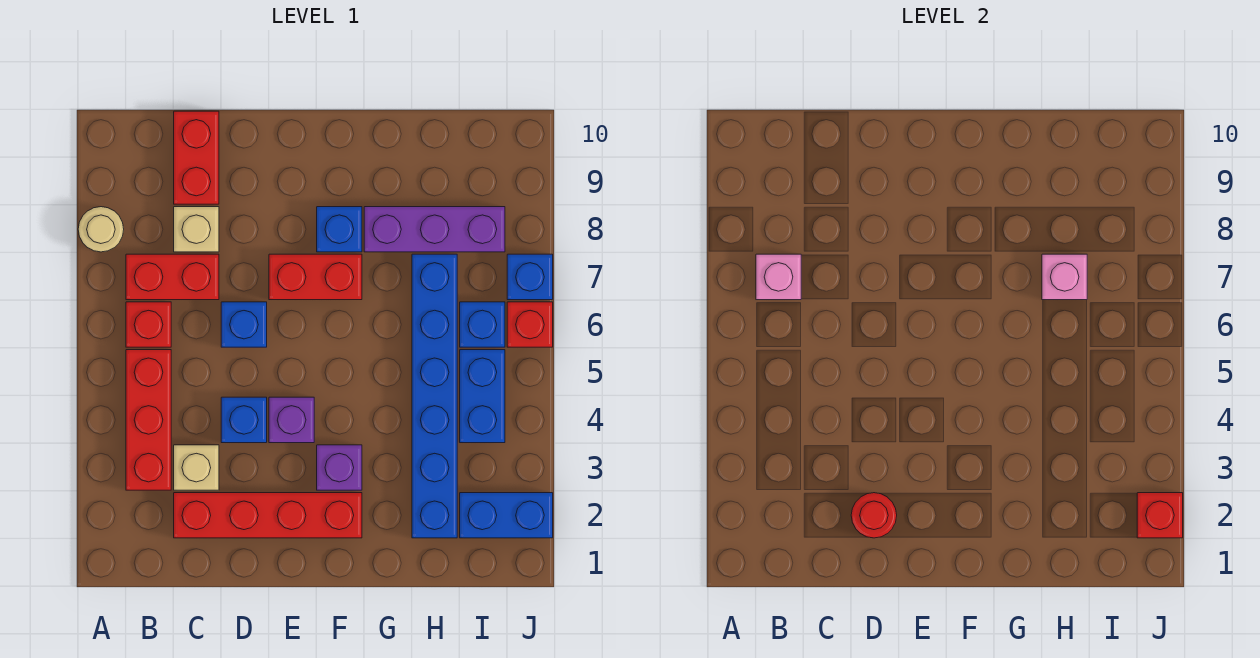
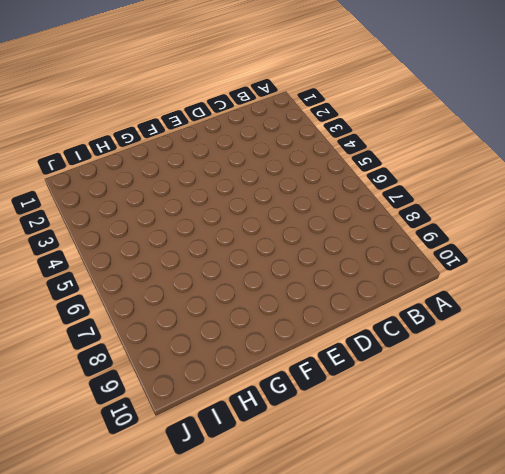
none -> tan round brick A8 level 1
none -> red brick B3:B5 level 1
none -> red brick B6 level 1

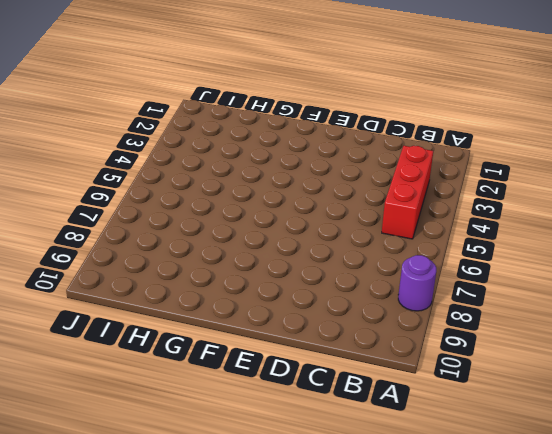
purple round brick A8 level 1 -> tan round brick A8 level 1
none -> red brick B6 level 1
none -> red brick B7:C7 level 1
none -> red brick C2:F2 level 1

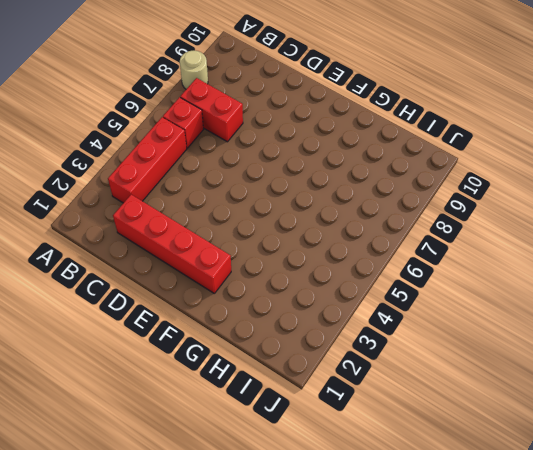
none -> tan brick C3 level 1
none -> tan brick C8 level 1
none -> red brick C9:C10 level 1

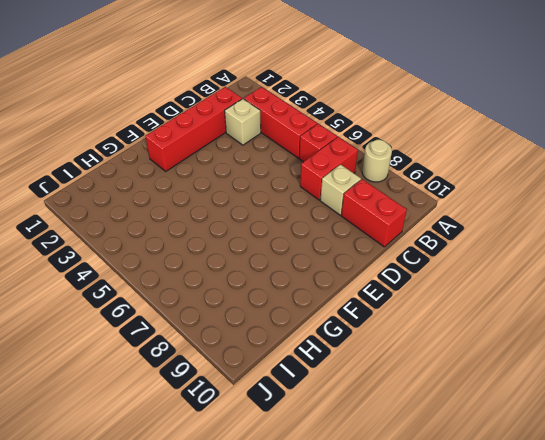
none -> blue brick D4 level 1
none -> blue brick D6 level 1
none -> purple brick E4 level 1

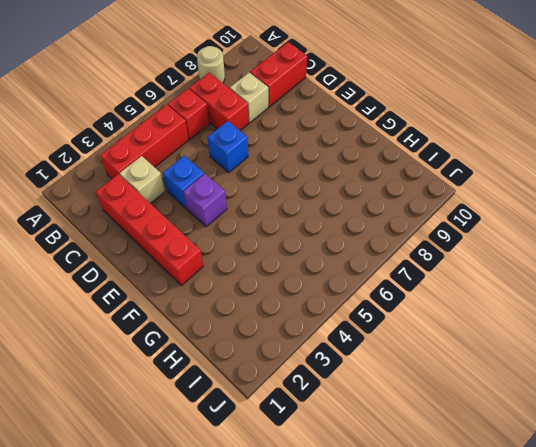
none -> red brick E7:F7 level 1
none -> purple brick F3 level 1
none -> blue brick F8 level 1

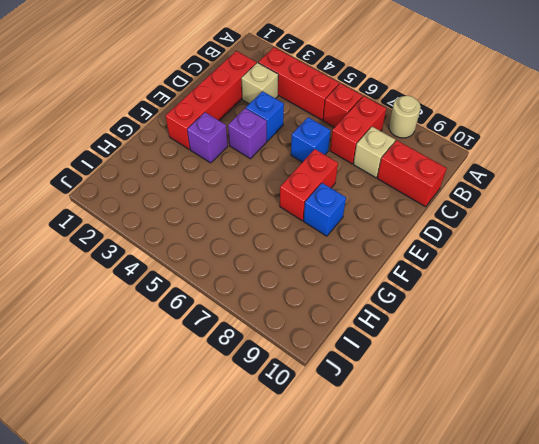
none -> purple brick G8:I8 level 1
none -> blue brick H2:H7 level 1
none -> blue brick I2:J2 level 1

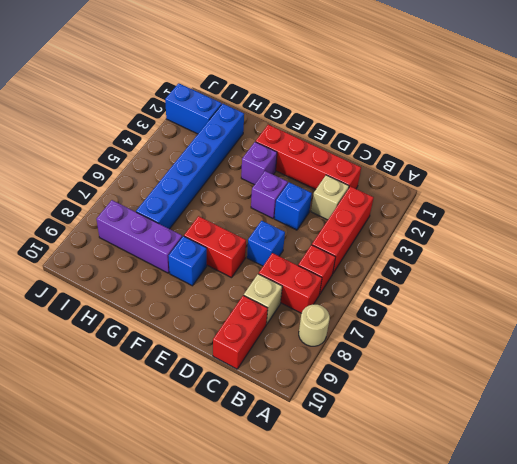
none -> blue brick I4:I5 level 1
none -> blue brick I6 level 1
none -> red brick J6 level 1

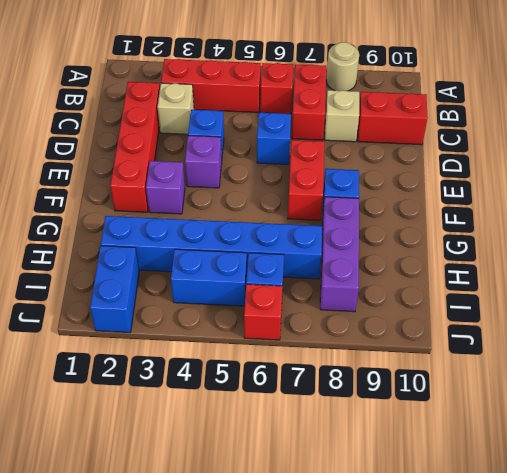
none -> blue brick J7 level 1
none -> pink brick B7 level 2
none -> red round brick D2 level 2

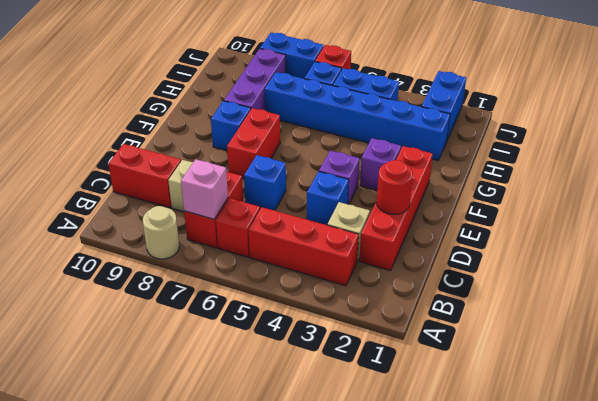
blue brick J7:J8 level 1 -> blue brick J7 level 1
none -> pink brick H7 level 2
none -> red brick J2 level 2

